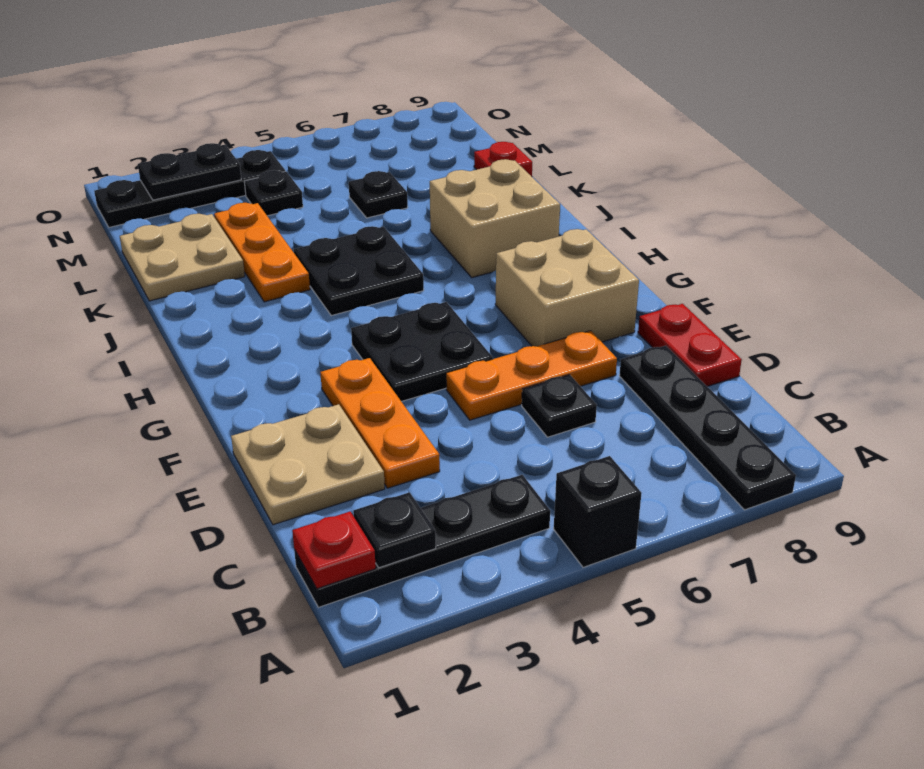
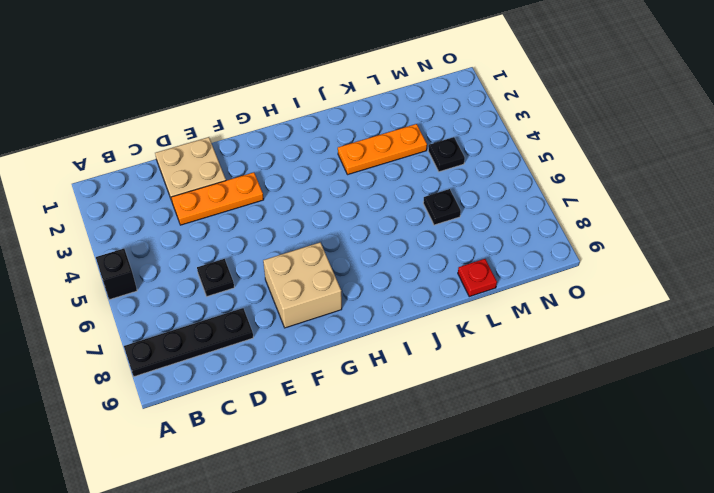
none -> black plate B1:B4 level 1
none -> red plate D9:E9 level 1
none -> orange plate E5:E7 level 1

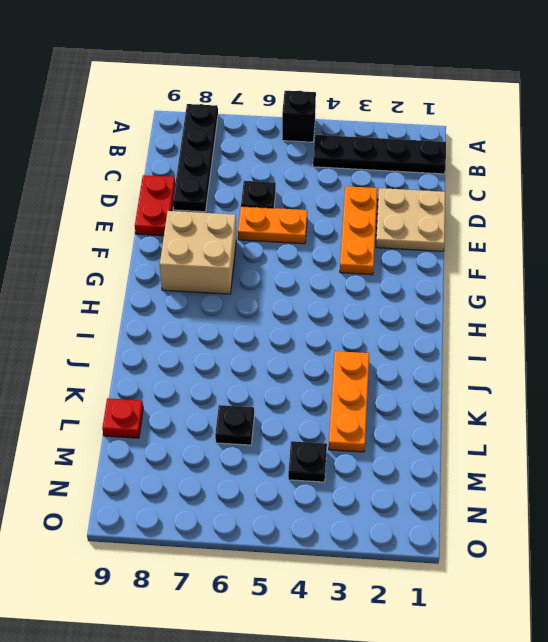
orange plate E5:E6 level 1 -> orange plate E5:E7 level 1
none -> black plate F4:G5 level 1
none -> black plate I4:J5 level 1
none -> tan brick I7:J8 level 1

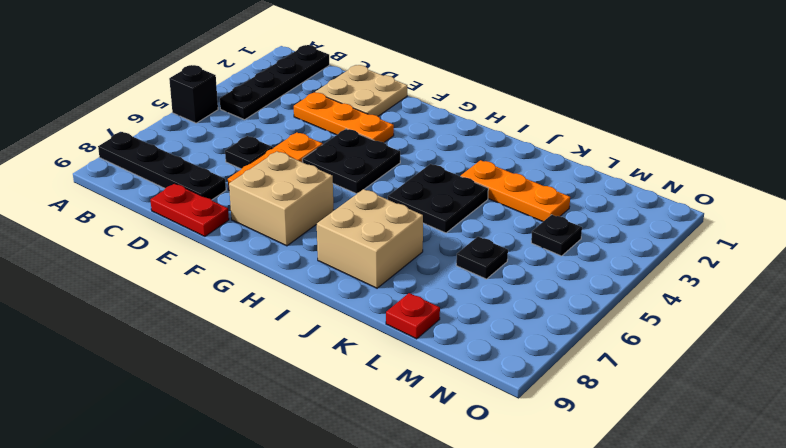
none -> tan plate K1:L2 level 1
none -> black plate N1:N4 level 1
none -> red plate B1 level 2

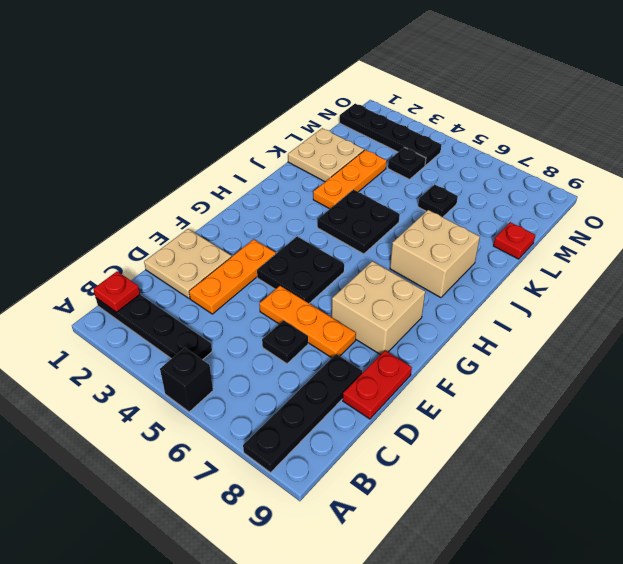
none -> black plate B2 level 2
none -> black plate N2:N3 level 2

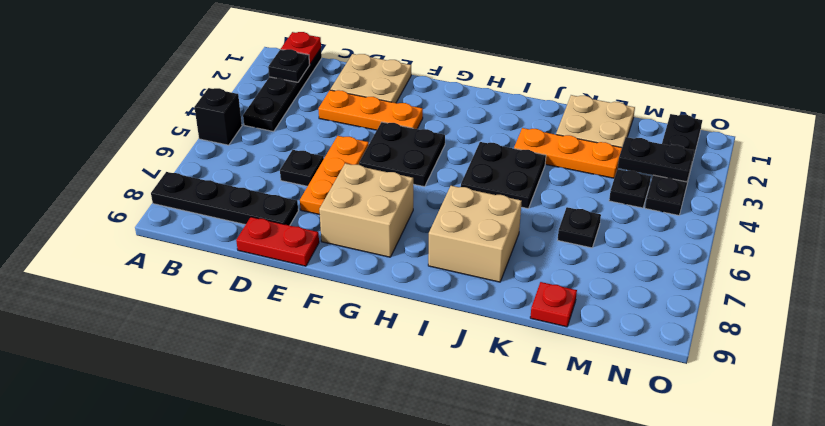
black plate M3:N3 level 2 -> black plate N2:N3 level 2

